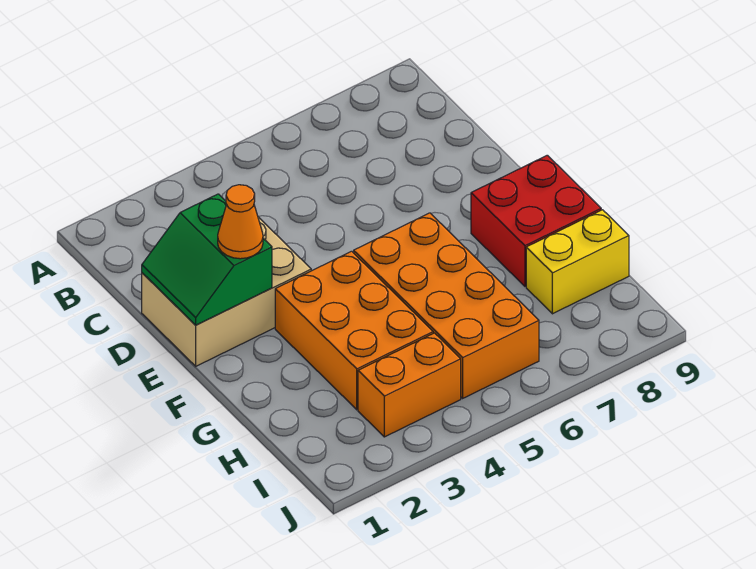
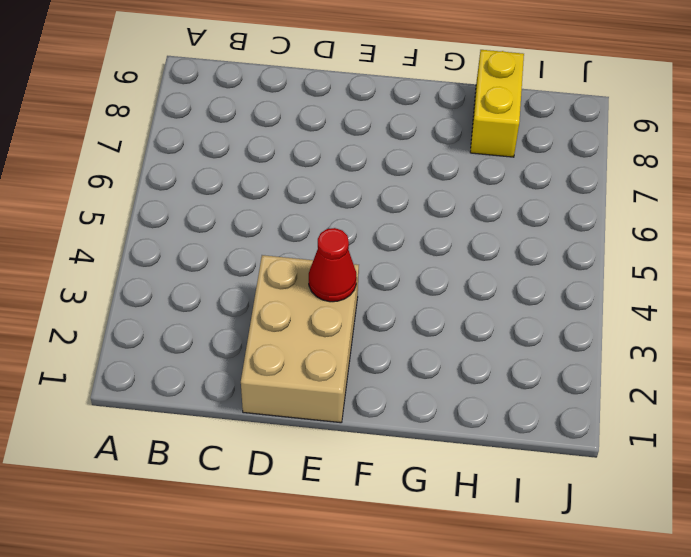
red cone E3 level 2 -> none
none -> orange brick F3:H4 level 1
none -> orange brick F5:I6 level 1

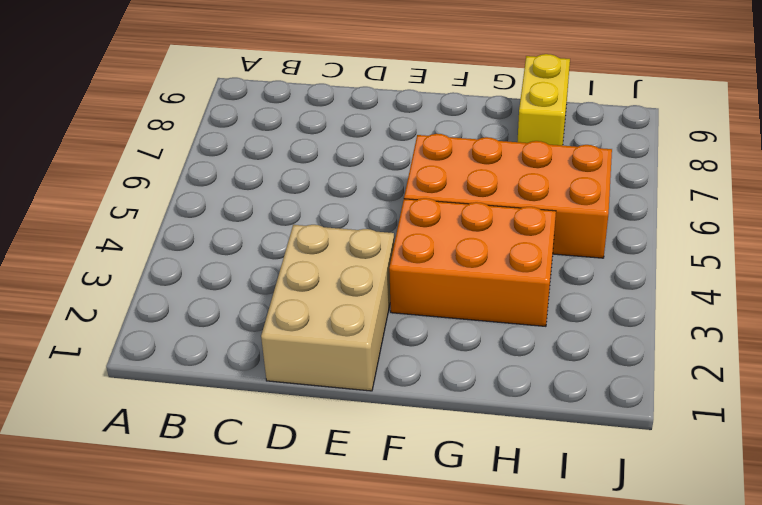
none -> red brick F8:G9 level 1
none -> orange brick I3:I4 level 1

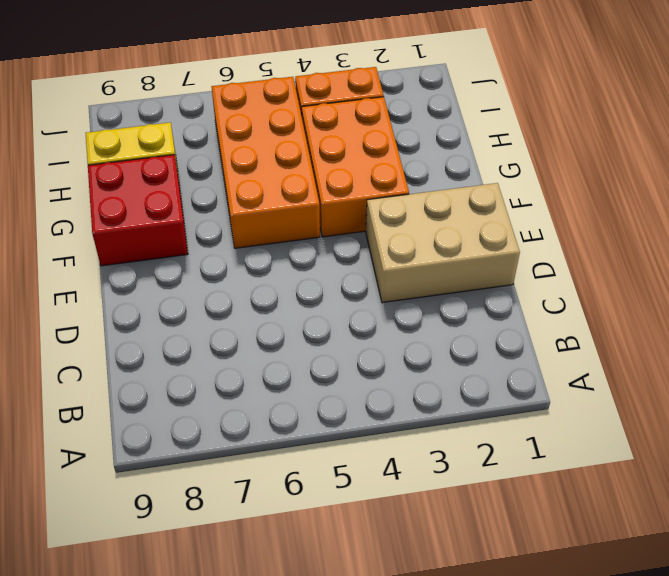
none -> green slope D1:E2 level 2 top 2
none -> orange cone E2 level 3

